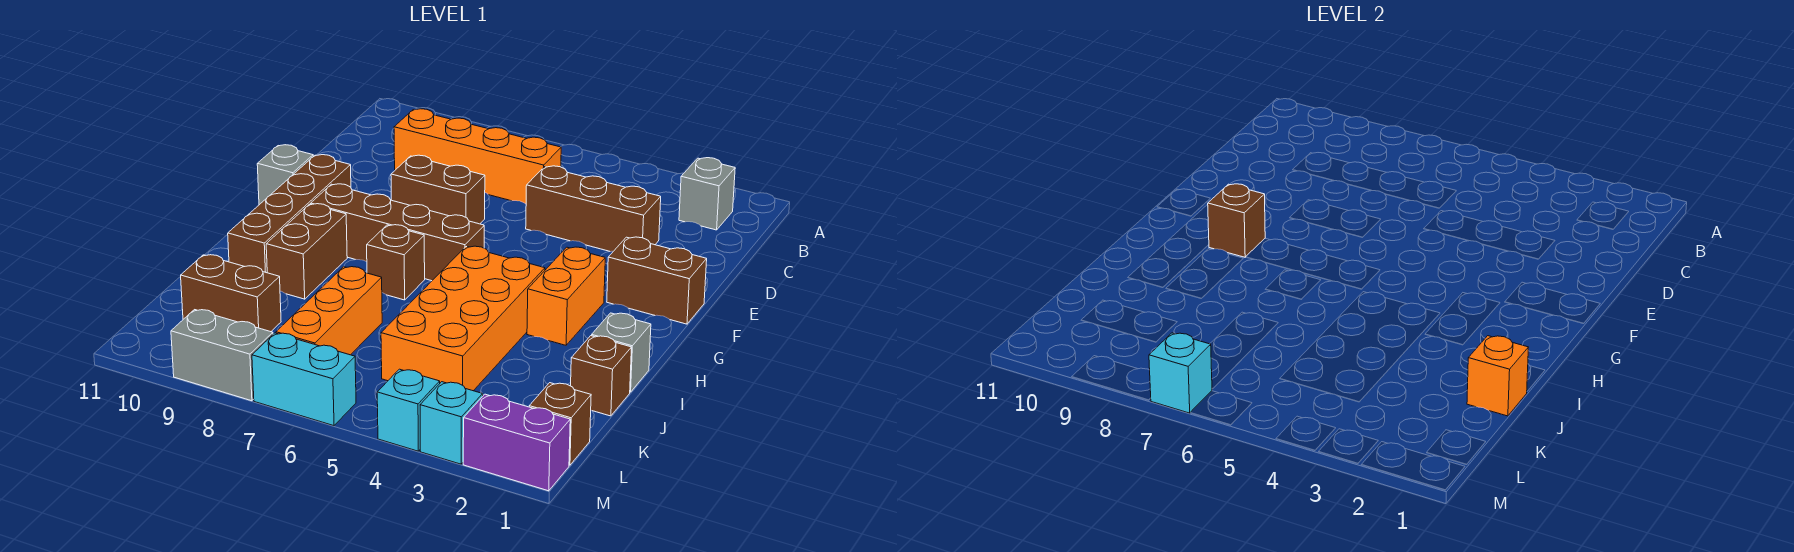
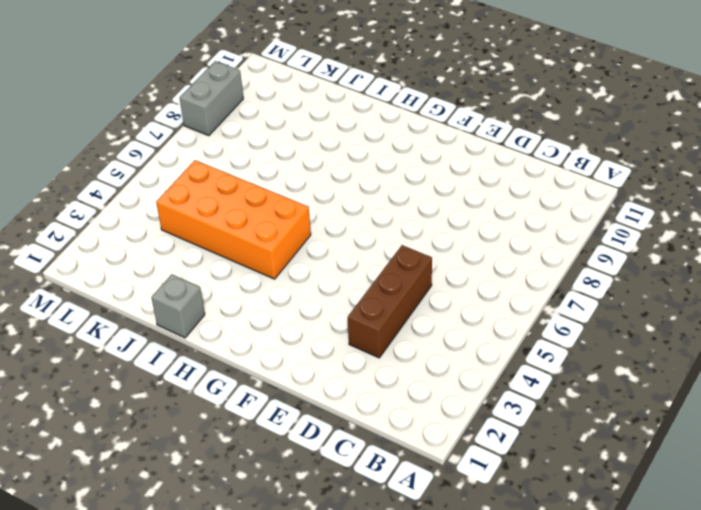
none -> grey brick B2 level 1
none -> orange brick C6:C9 level 1
none -> brown brick E7:E8 level 1

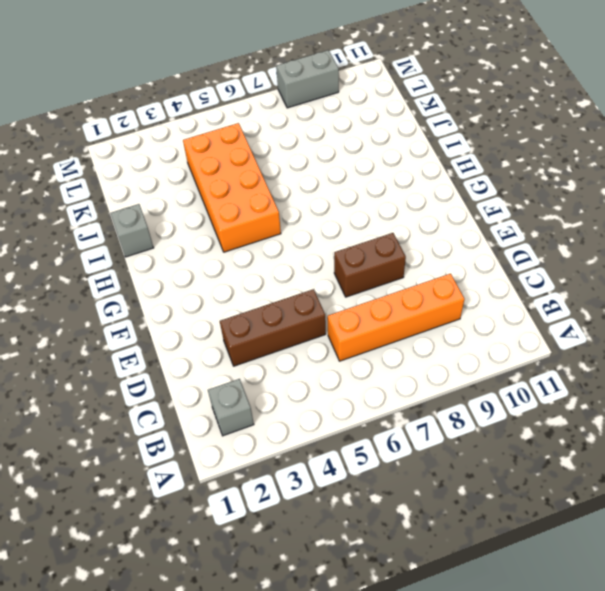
none -> brown brick F1:F2 level 1
none -> brown brick F10:I10 level 1
none -> grey brick F11 level 1

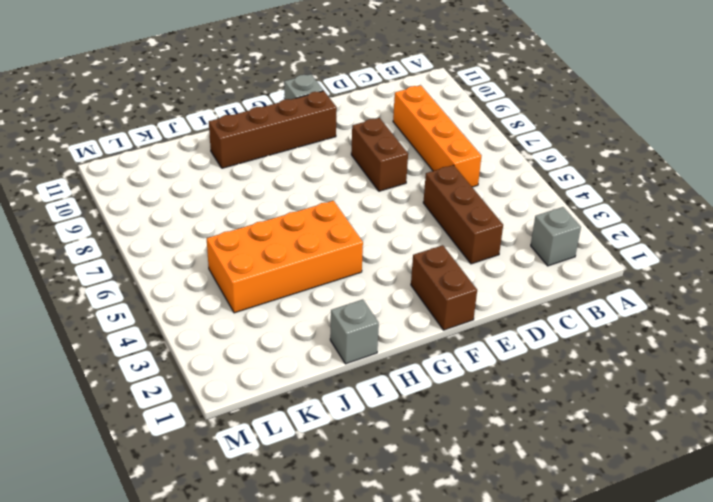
none -> orange brick G3:H3 level 1
none -> brown brick G6:G9 level 1
none -> brown brick H7 level 1

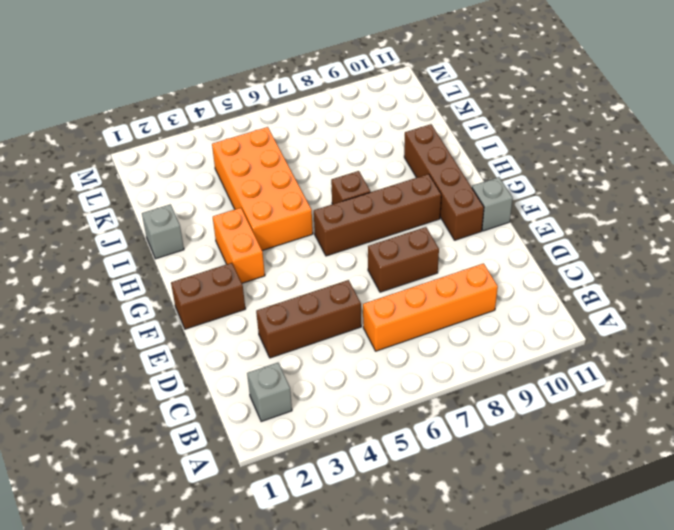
none -> brown brick H9:I9 level 1
none -> brown brick J1 level 1
none -> orange brick J7:L7 level 1

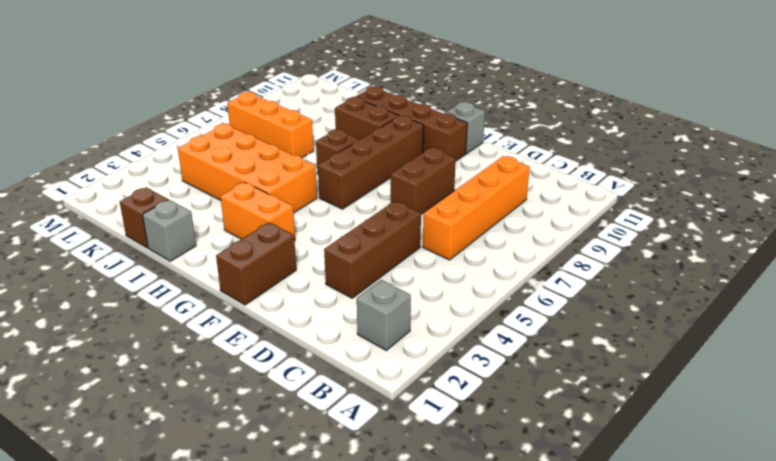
none -> brown brick K9:K10 level 1
none -> brown brick L1 level 1
none -> purple brick M1:M2 level 1

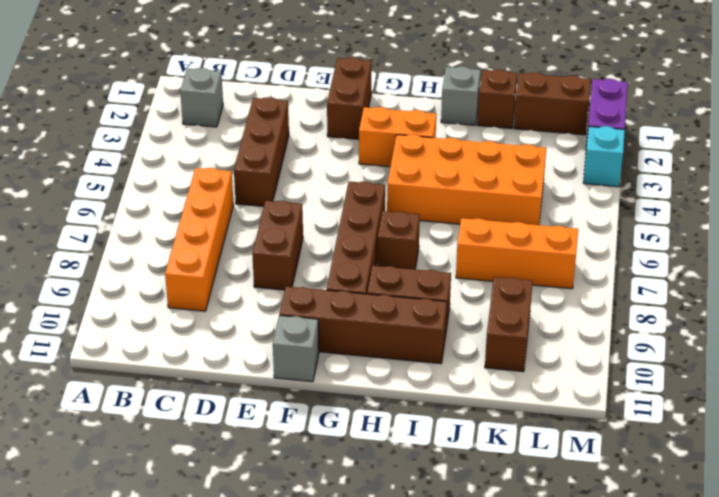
brown brick K1:L1 level 1 -> brown brick L1 level 1
none -> cyan brick M4 level 1
none -> cyan brick M6:M7 level 1
none -> grey brick M8:M9 level 1

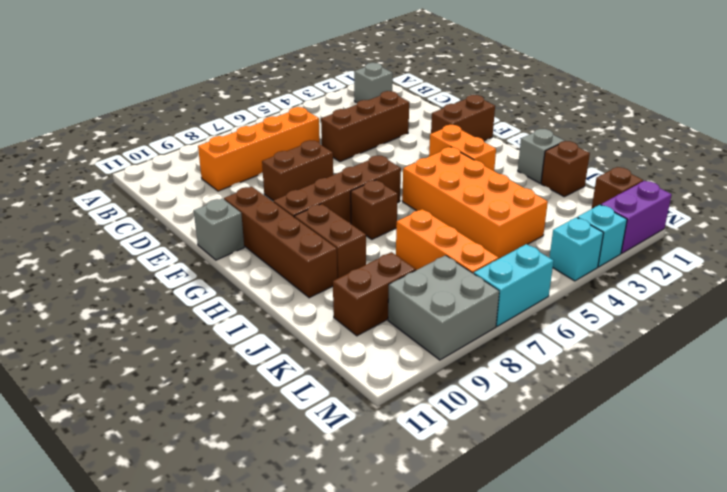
grey brick L8:M9 level 1 -> grey brick M8:M9 level 1
none -> brown brick G9 level 2
none -> orange brick J1 level 2
none -> cyan brick M7 level 2

